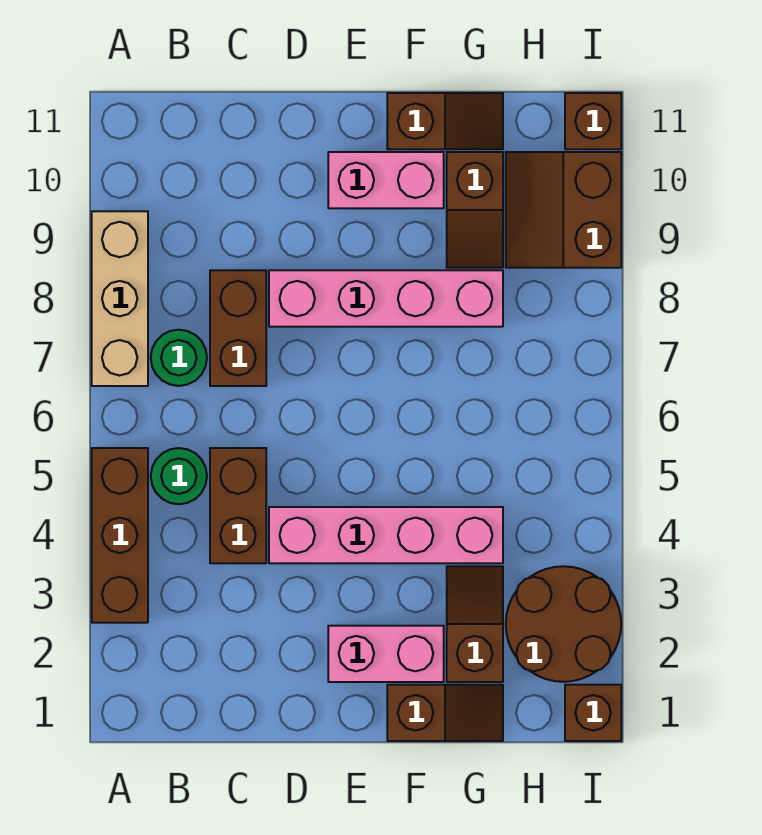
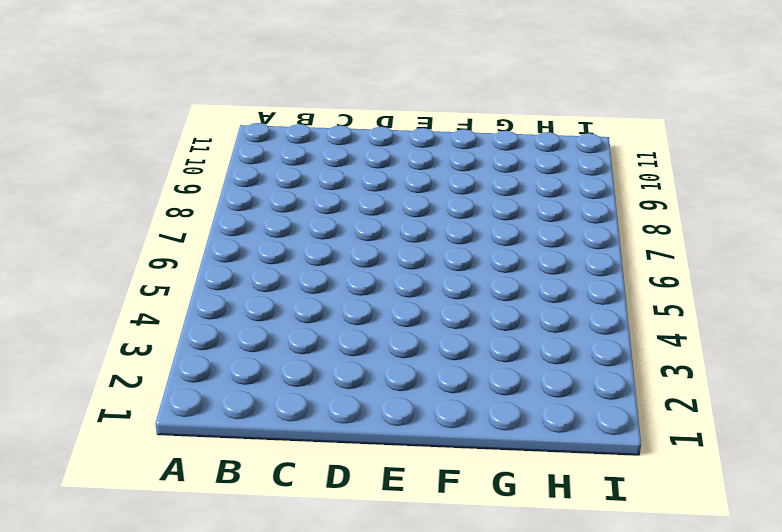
none -> brown brick A3:A5 level 1
none -> tan brick A7:A9 level 1
none -> green round brick B5 level 1

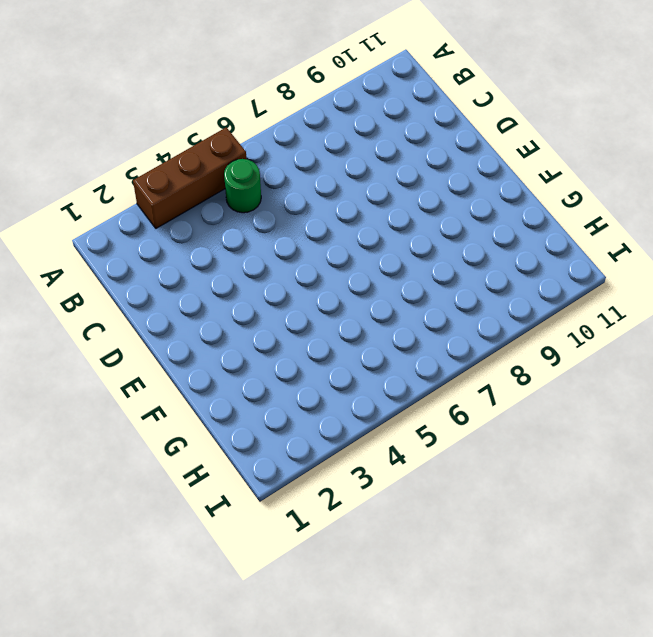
none -> tan brick A7:A9 level 1
none -> green round brick B7 level 1
none -> brown brick C4:C5 level 1

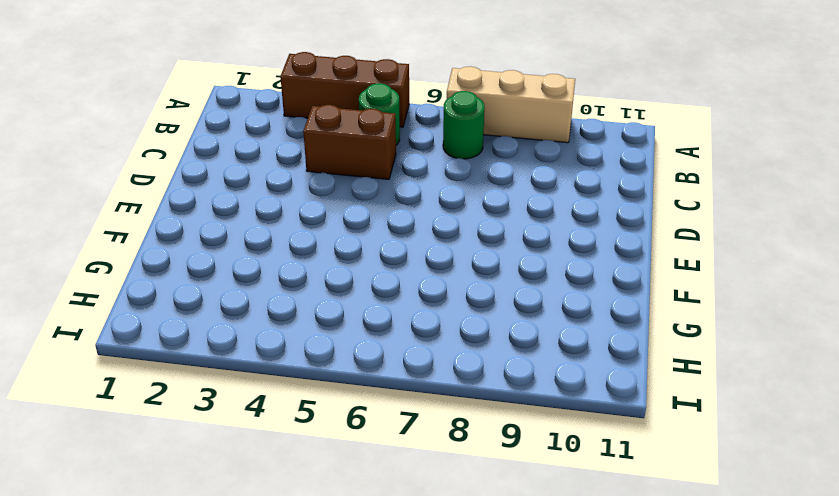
none -> brown brick C7:C8 level 1
none -> pink brick D4:G4 level 1
none -> pink brick D8:G8 level 1

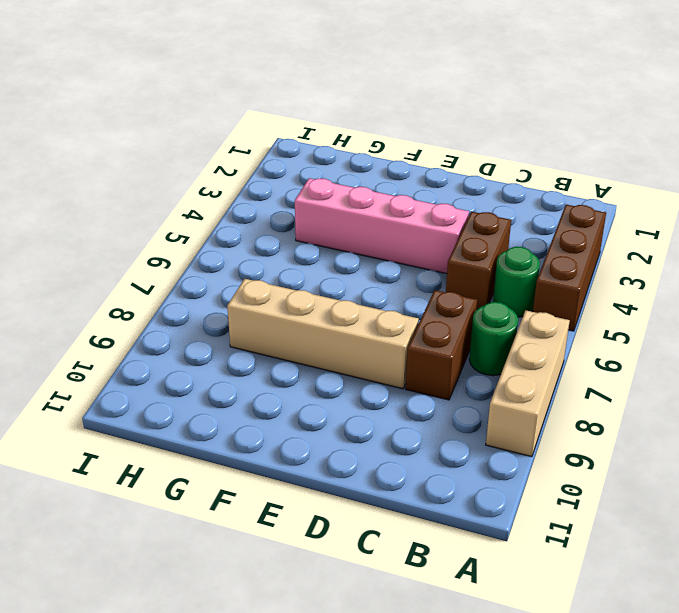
tan brick D8:G8 level 1 -> pink brick D8:G8 level 1
none -> pink brick E2:F2 level 1
none -> pink brick E10:F10 level 1
none -> brown slope F1:G1 level 1 top F

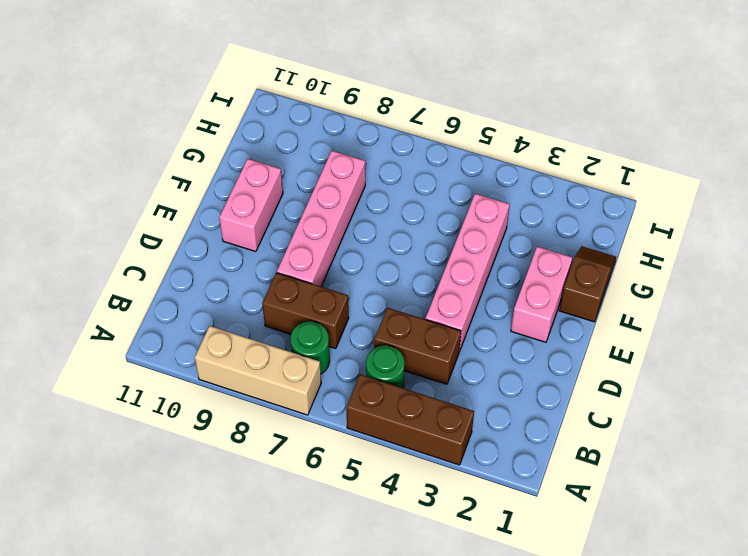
none -> brown slope F11:G11 level 1 top F
none -> brown slope G2:G3 level 1 top 2
none -> brown slope G9:G10 level 1 top 10

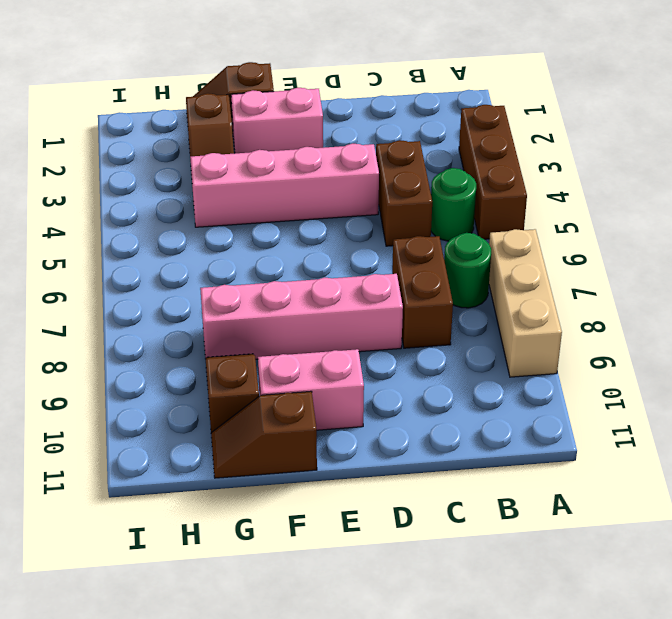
none -> brown round brick H2:I3 level 1
none -> brown slope H9:I10 level 1 top I
none -> brown brick I1 level 1

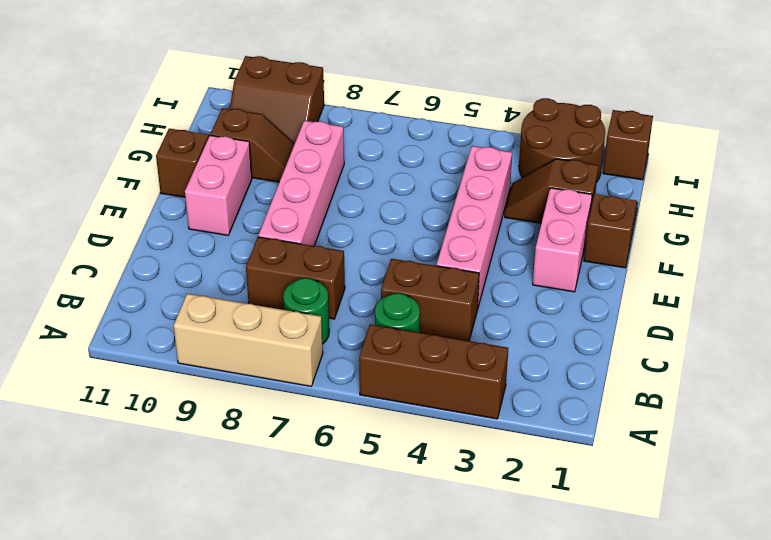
none -> brown brick I11 level 1

